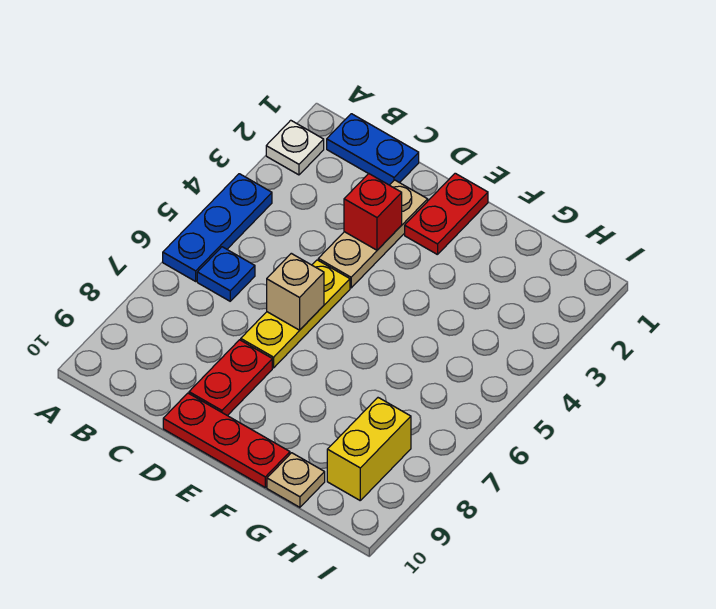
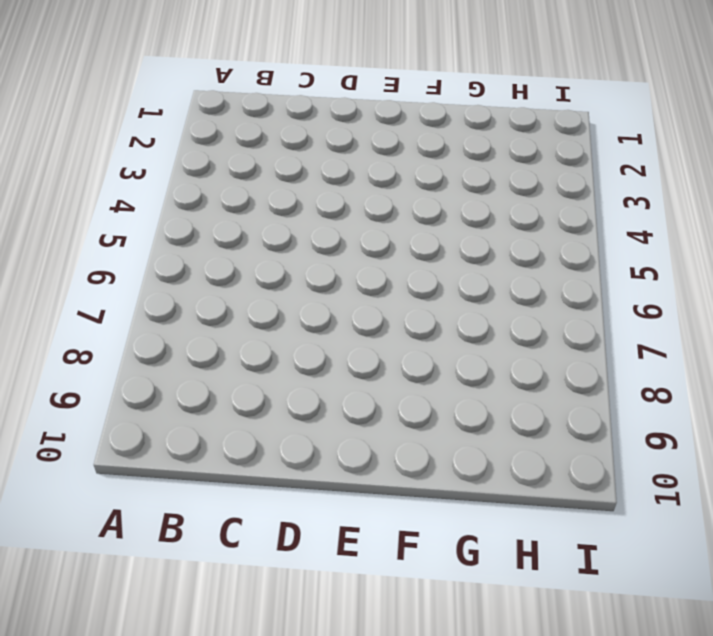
none -> white plate A2 level 1
none -> blue plate A4:A6 level 1
none -> blue plate B1:C1 level 1

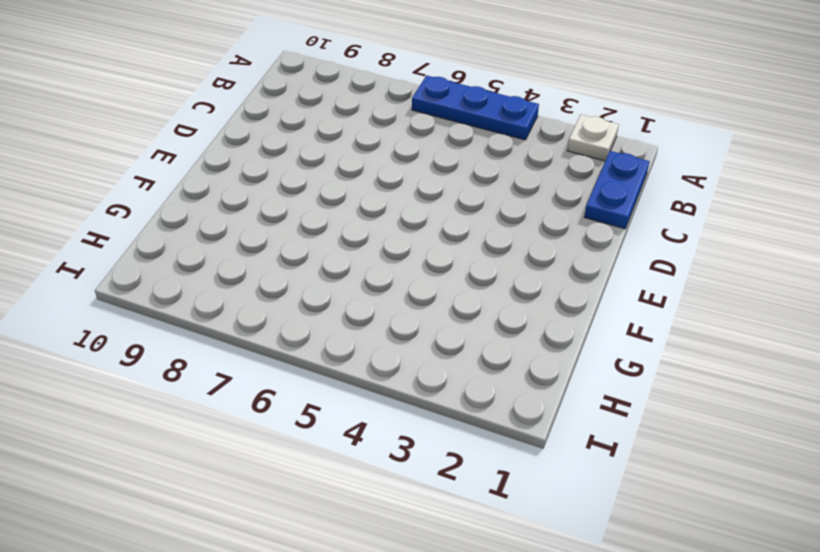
none -> blue plate B6 level 1
none -> tan plate D2:D4 level 1
none -> yellow plate D5:D7 level 1

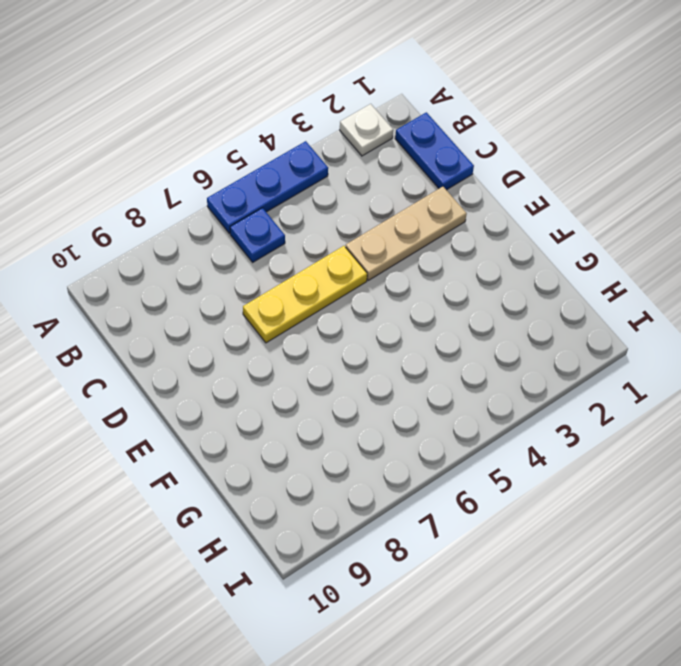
none -> red plate D8:D9 level 1
none -> red plate D10:F10 level 1
none -> red plate E1:E2 level 1

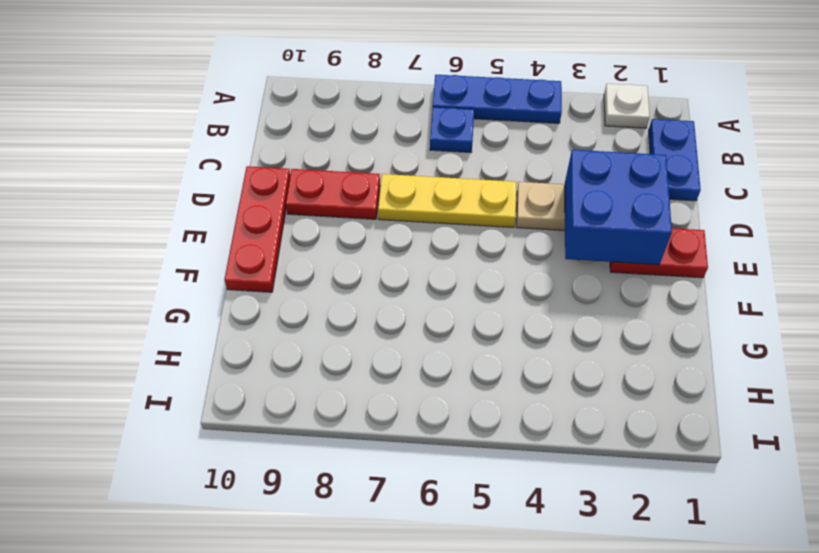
blue brick D2:E3 level 2 -> red brick D3 level 2
none -> tan plate G10 level 1
none -> yellow brick H8:H9 level 1
none -> tan brick D6 level 2

